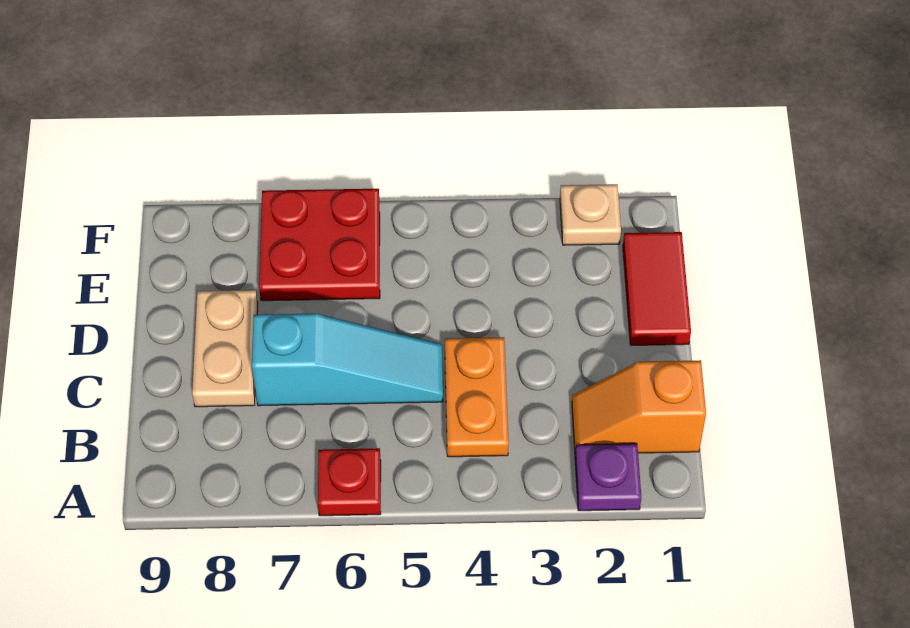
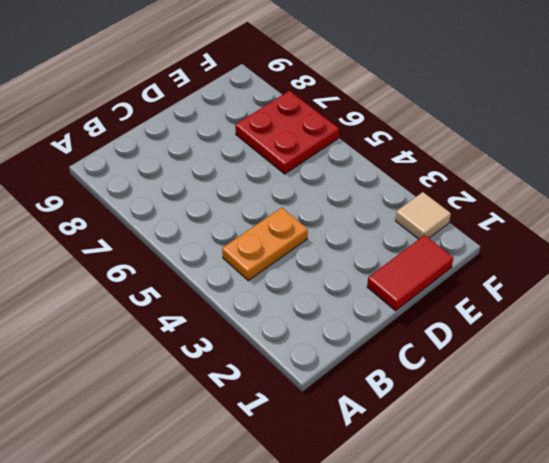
tan tile F2 level 1 -> tan plate F2 level 1
none -> purple plate A2 level 1
none -> red plate A6 level 1

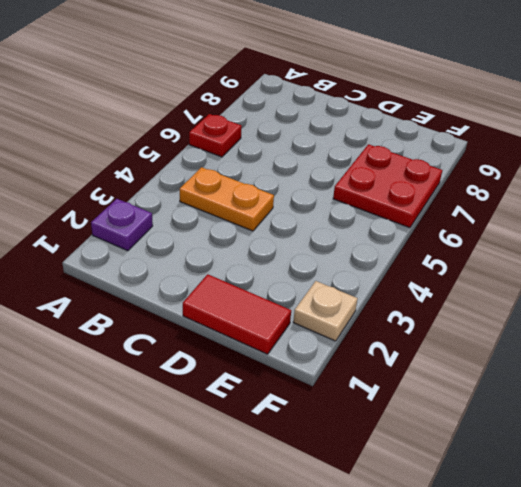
none -> orange slope B1:B2 level 1 top 1
none -> cyan slope C5:C7 level 1 top 7

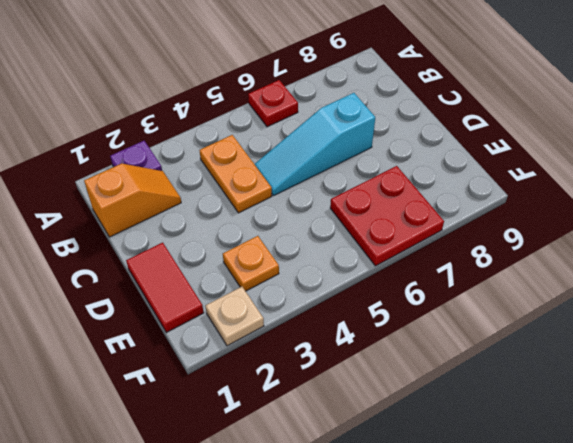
orange plate E3 level 1 -> none
none -> tan plate C8:D8 level 1

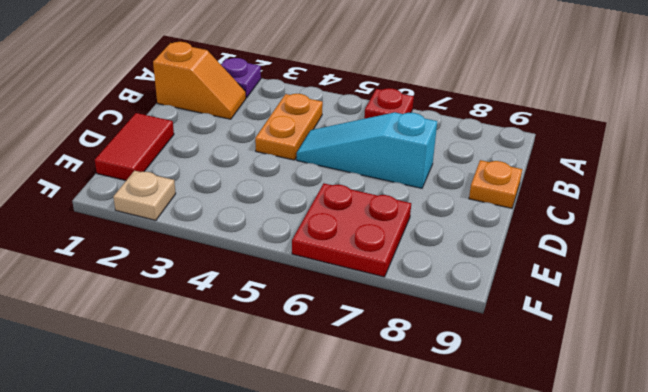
orange plate C9 level 1 -> none
none -> tan plate C8:D8 level 1

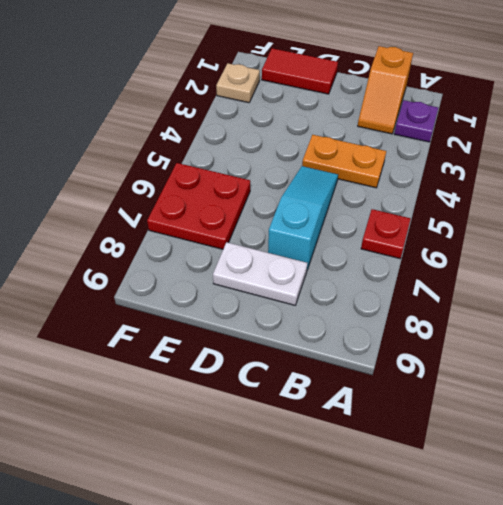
white plate C8:D8 level 1 -> tan plate C8:D8 level 1

